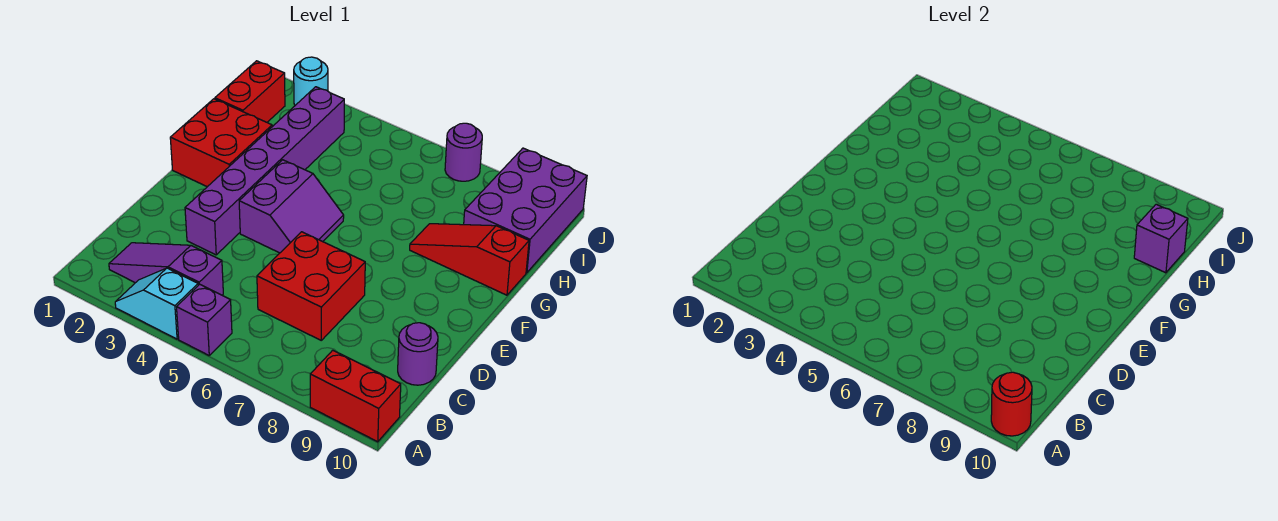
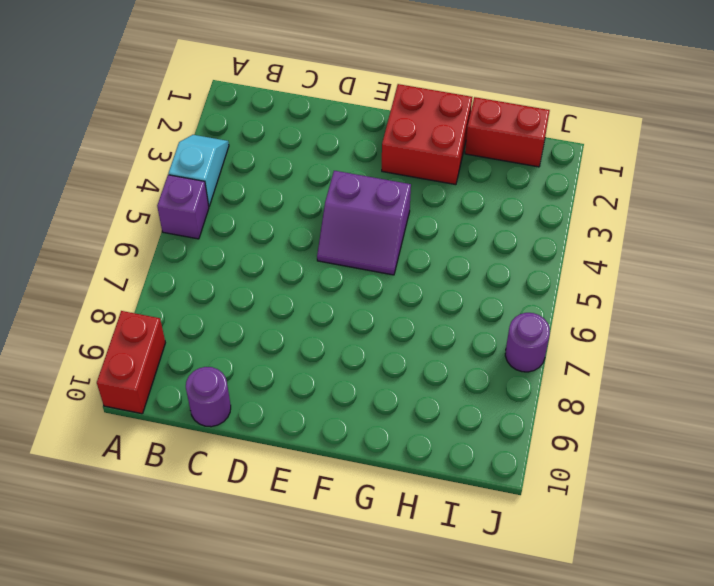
none -> purple slope B2:B4 level 1 top 4
none -> red brick C6:D7 level 1
none -> purple brick D3:I3 level 1

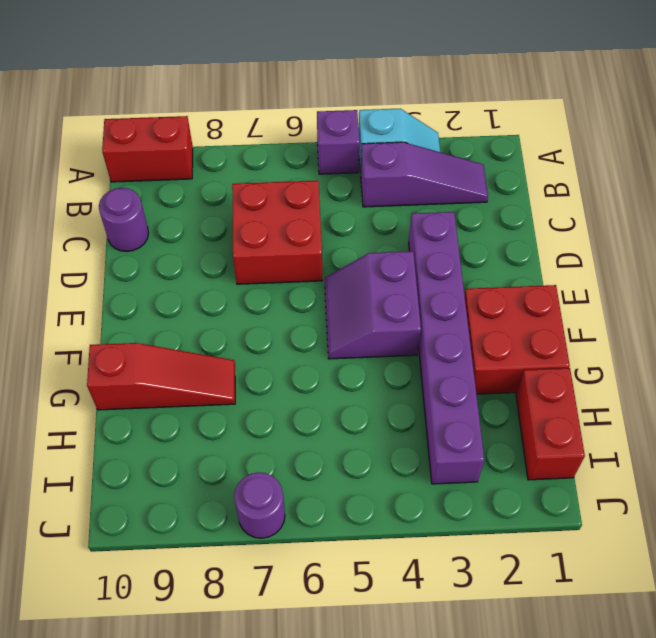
none -> purple brick H9:J10 level 1
none -> cyan round brick J2 level 1
none -> red round brick A10 level 2

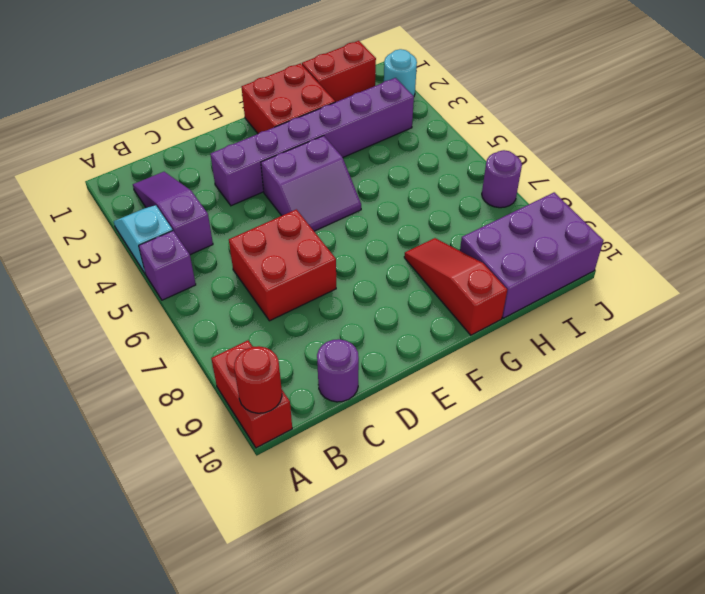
none -> purple brick H10 level 2

